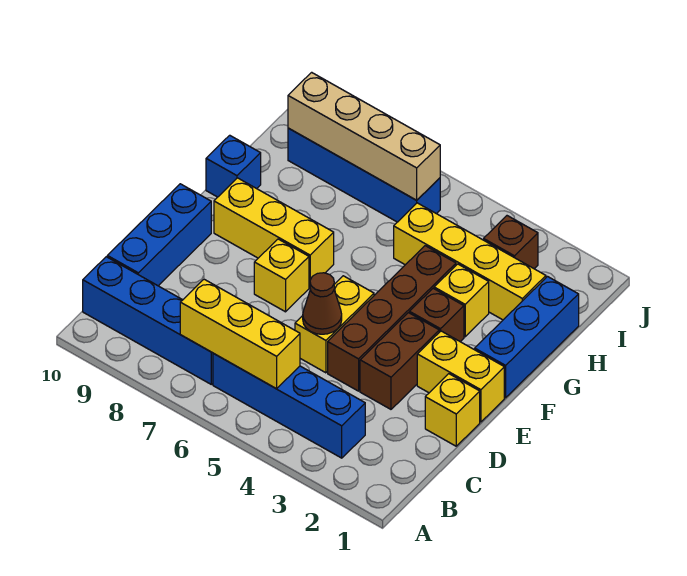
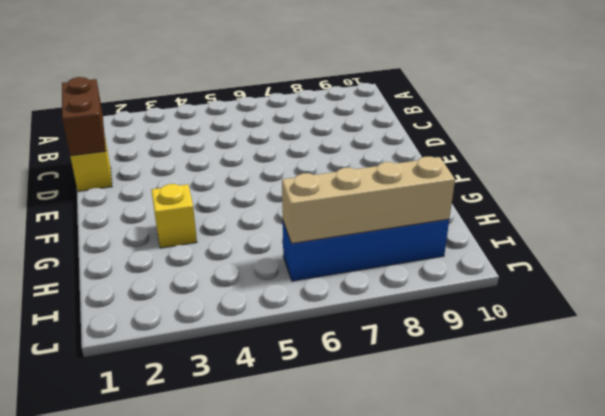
brown brick C1:D1 level 2 -> brown brick D3:E3 level 1
none -> blue brick B3:B6 level 1
none -> blue brick B7:B10 level 1
none -> blue brick C10:E10 level 1

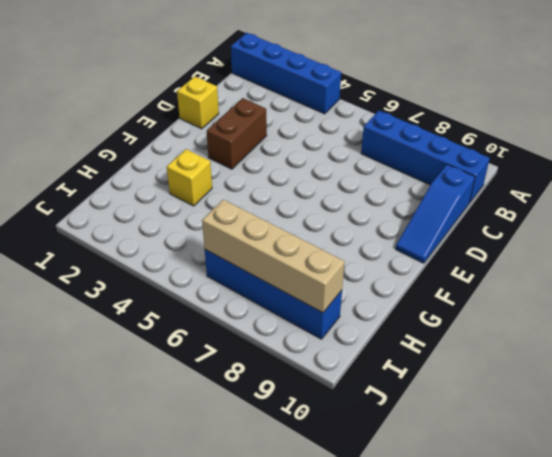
blue brick A1:A4 level 1 -> blue brick B3:B6 level 1
blue slope C10:E10 level 1 top C -> blue brick C10:E10 level 1
none -> brown brick D4:G4 level 1
none -> yellow brick D5:E5 level 1
none -> yellow brick E1:E2 level 1

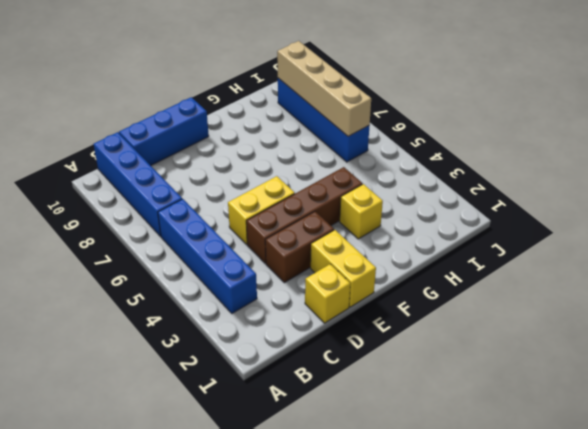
none -> yellow brick E7 level 1
none -> blue brick F1:H1 level 1
none -> brown brick F3 level 1

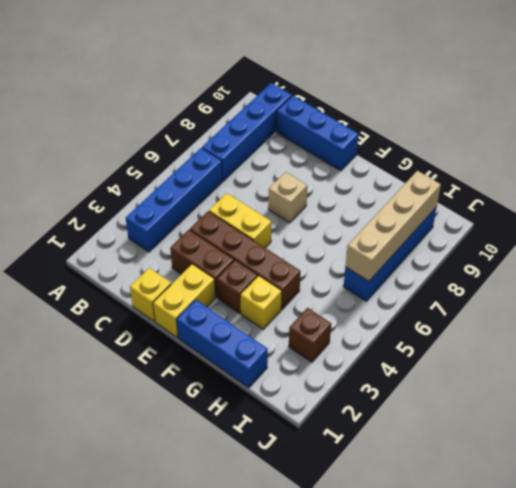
tan brick E7 level 1 -> yellow brick E7 level 1
none -> yellow brick F7:F9 level 1
none -> blue brick G10 level 1
none -> yellow brick H2:H5 level 1

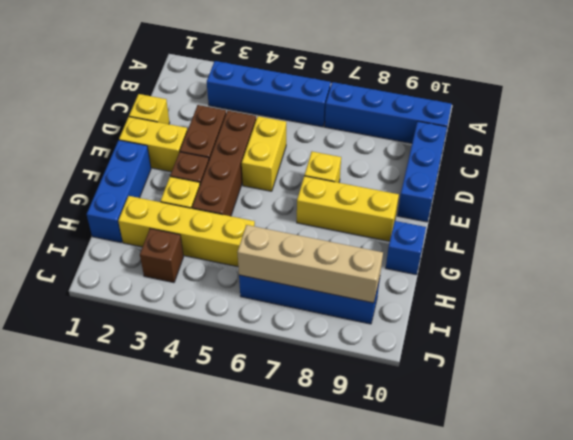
none -> yellow brick B5:B7 level 2
none -> brown cone D5 level 2

